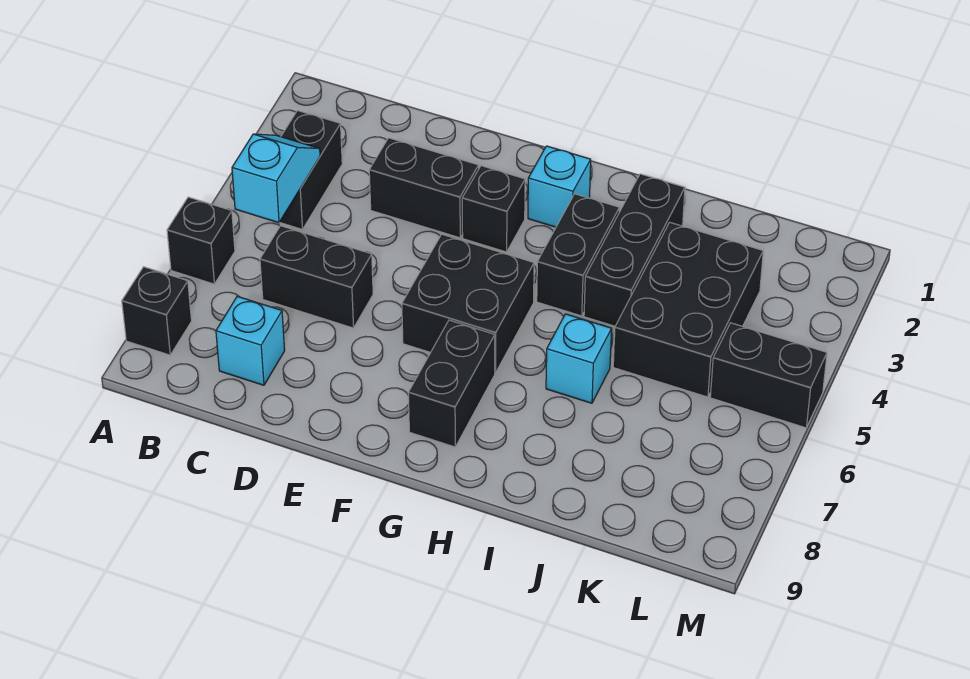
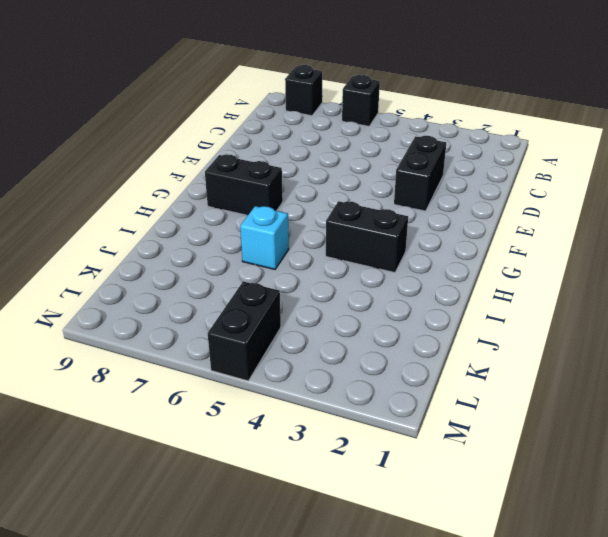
none -> black brick B3:B4 level 1
none -> black brick C6:D6 level 1
none -> cyan brick C8 level 1

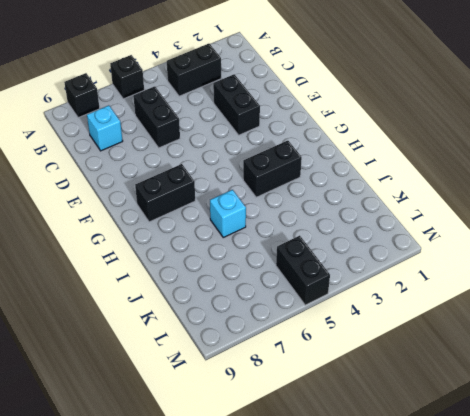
none -> black brick F3 level 1
none -> black brick F5:G6 level 1
none -> cyan brick G2 level 1

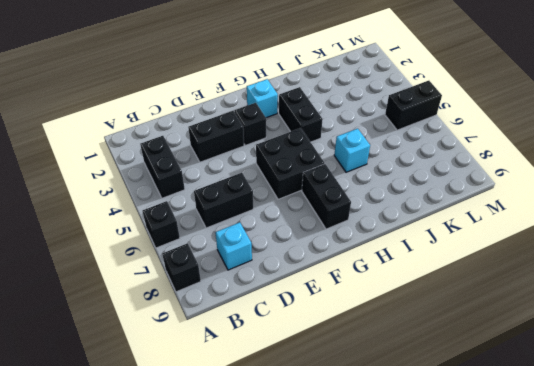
none -> black brick I2:I4 level 1
none -> black brick J3:K5 level 1
none -> cyan slope B4:B5 level 2 top 5

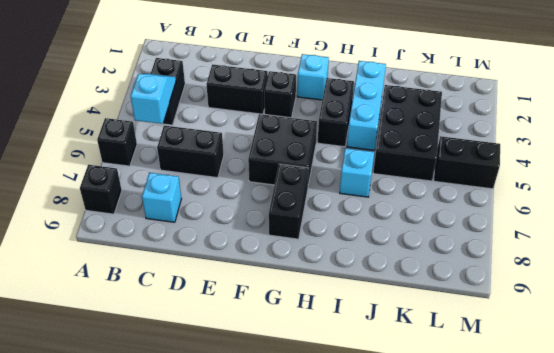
cyan brick I2:I4 level 1 -> black brick I2:I4 level 1

